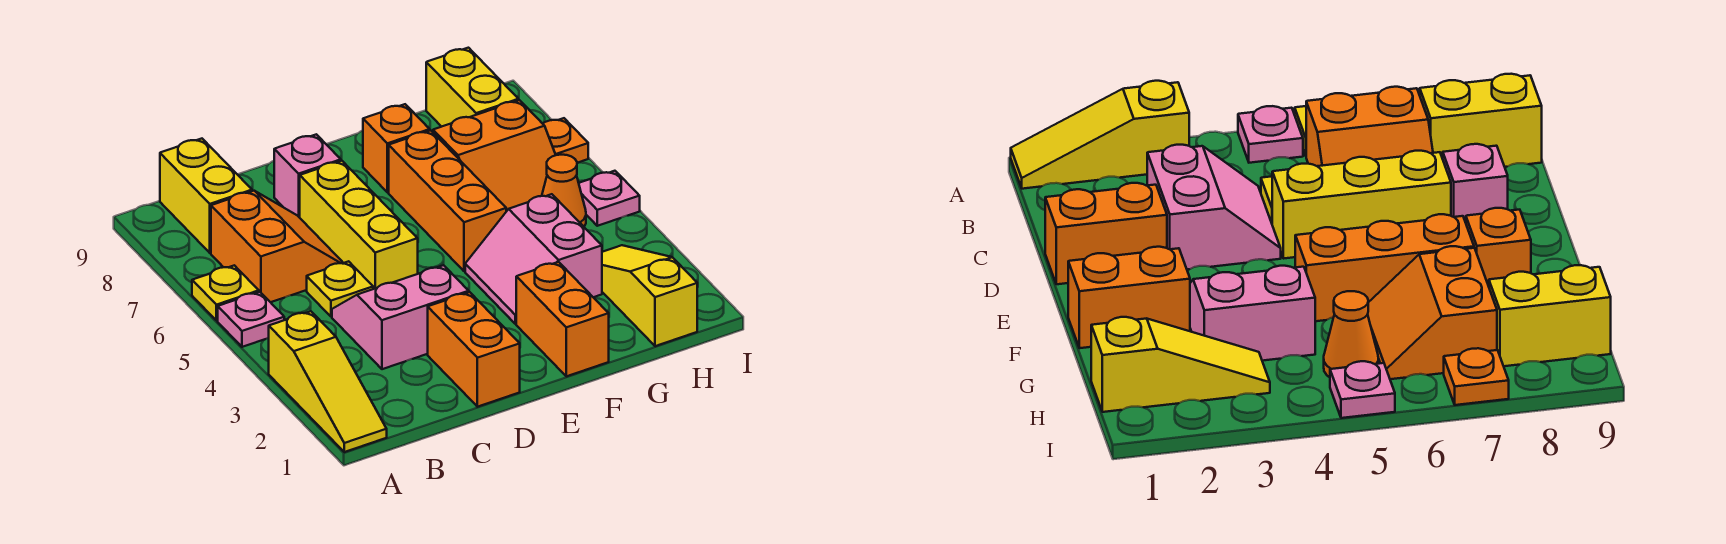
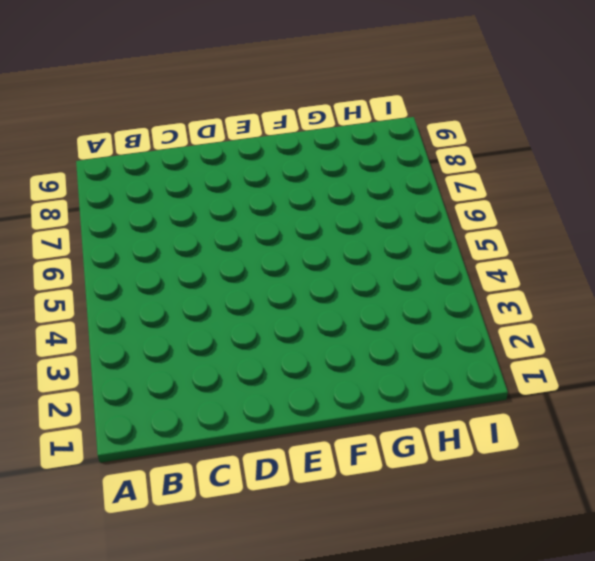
none -> yellow slope A1:A3 level 1 top 3
none -> pink plate A5 level 1
none -> yellow plate A6 level 1

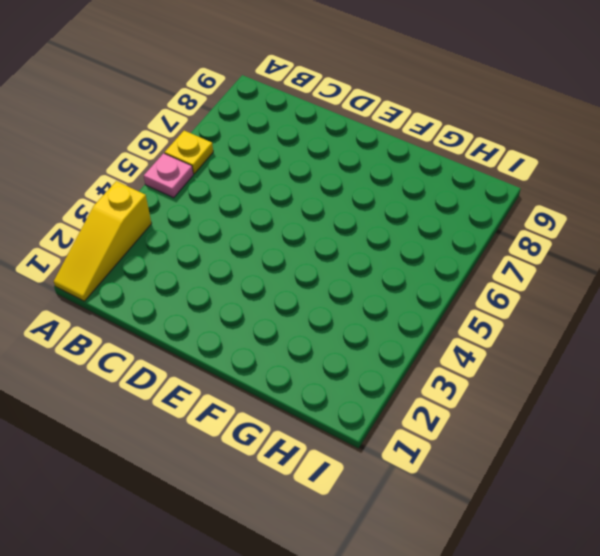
none -> orange slope B6:C7 level 1 top B
none -> yellow brick B8:B9 level 1
none -> pink slope C3:D4 level 1 top 3

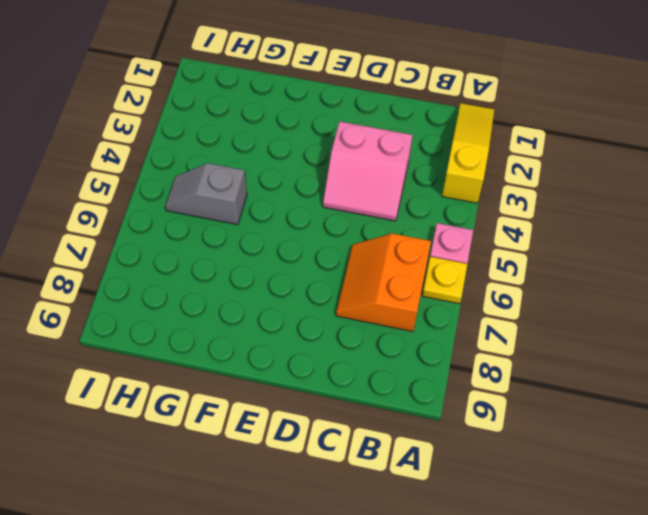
grey slope G5:H5 level 1 top G -> orange cone H5 level 1
none -> yellow brick B8:B9 level 1
none -> yellow plate C5 level 1
none -> orange brick D1:D2 level 1

